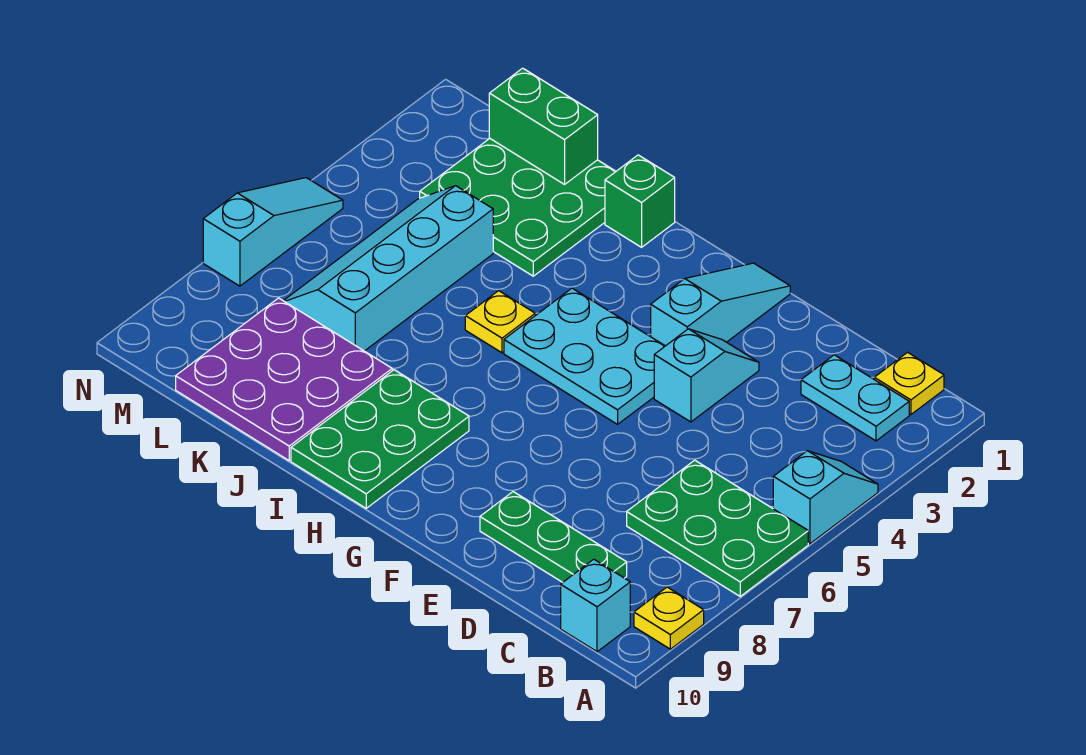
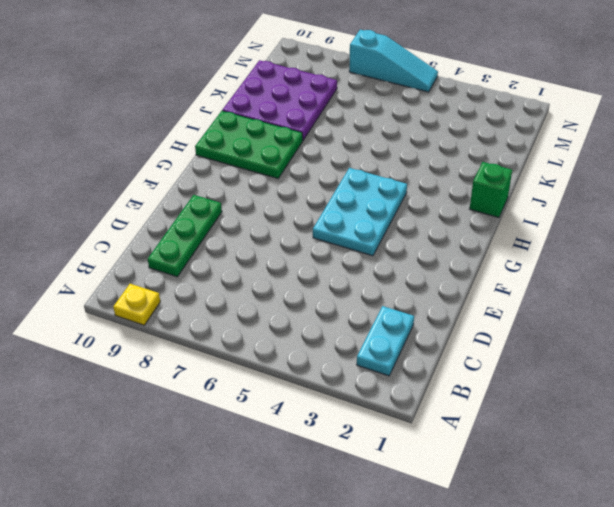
none -> cyan slope A4:A5 level 1 top 5
none -> green plate A6:C7 level 1
none -> yellow plate B1 level 1

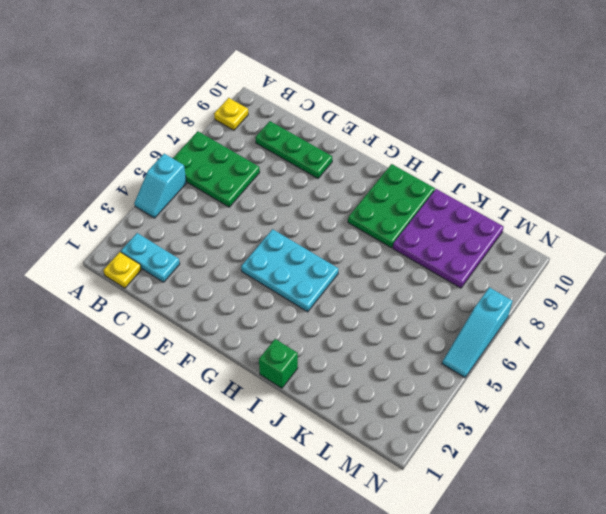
none -> cyan brick B10 level 1
none -> cyan slope E3:E4 level 1 top 4
none -> cyan slope F1:F3 level 1 top 3

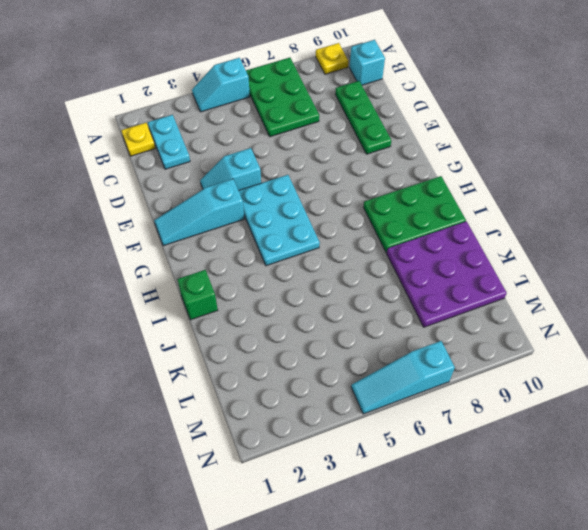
none -> yellow plate I5 level 1
none -> green plate J1:L3 level 1
none -> cyan slope K4:L7 level 1 top K

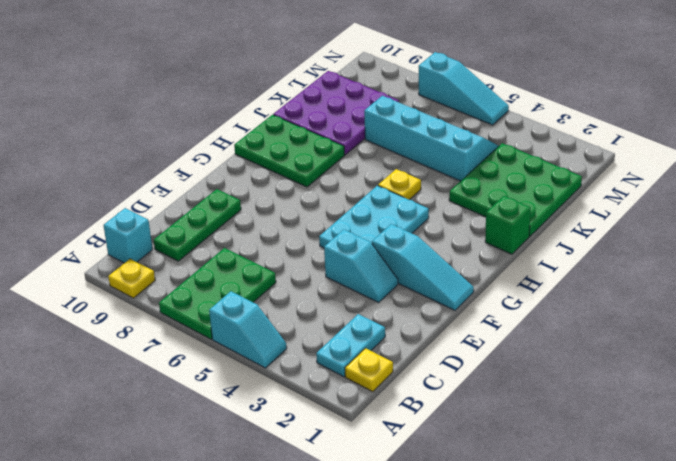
none -> green brick K1:L1 level 2

